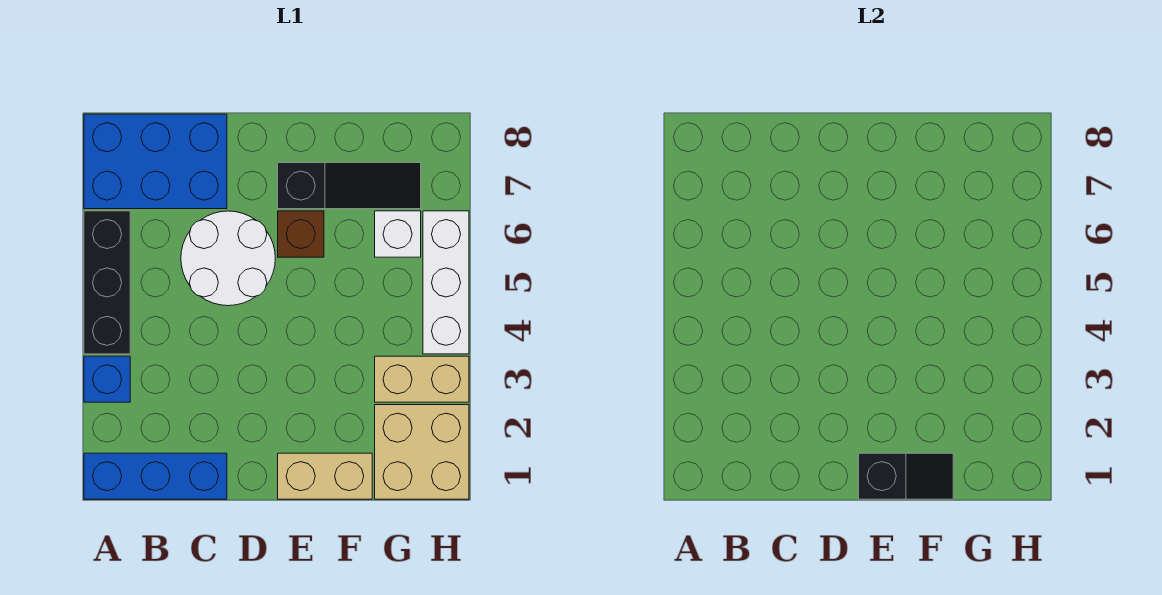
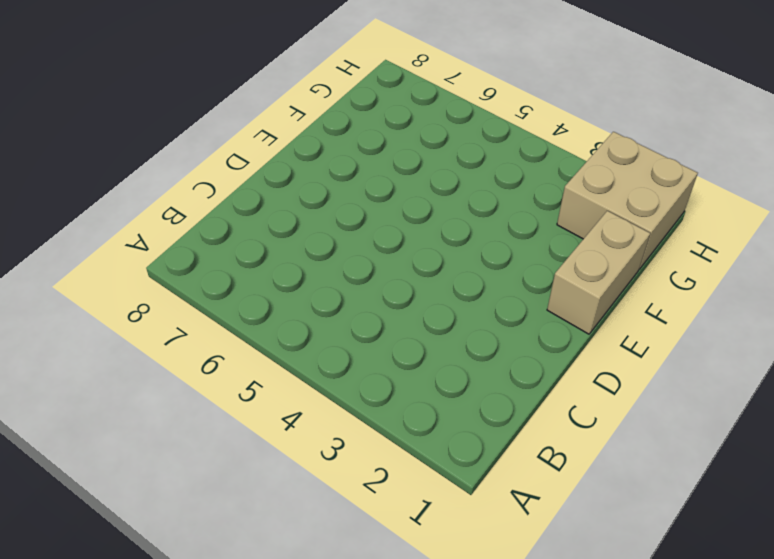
none -> blue brick A1:C1 level 1
none -> blue brick A3 level 1
none -> black brick A4:A6 level 1

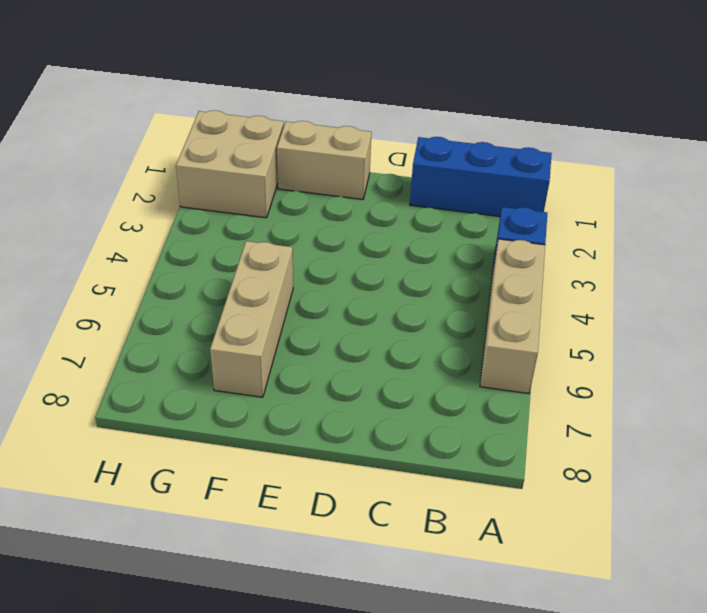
tan brick A4:A6 level 1 -> black brick A4:A6 level 1
tan brick F5:F7 level 1 -> black slope E7:G7 level 1 top E
none -> blue brick A7:C8 level 1
none -> white round brick C5:D6 level 1
none -> brown brick E6 level 1

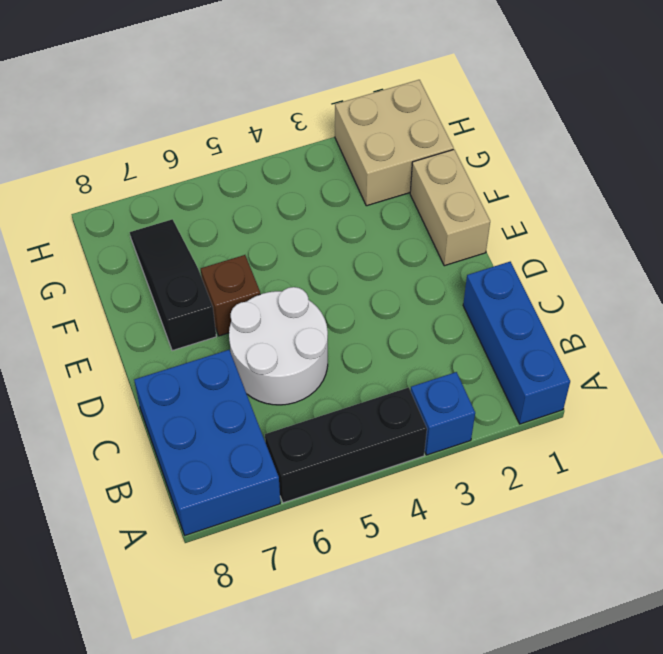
none -> tan brick G3:H3 level 1
none -> white brick G6 level 1
none -> white brick H4:H6 level 1

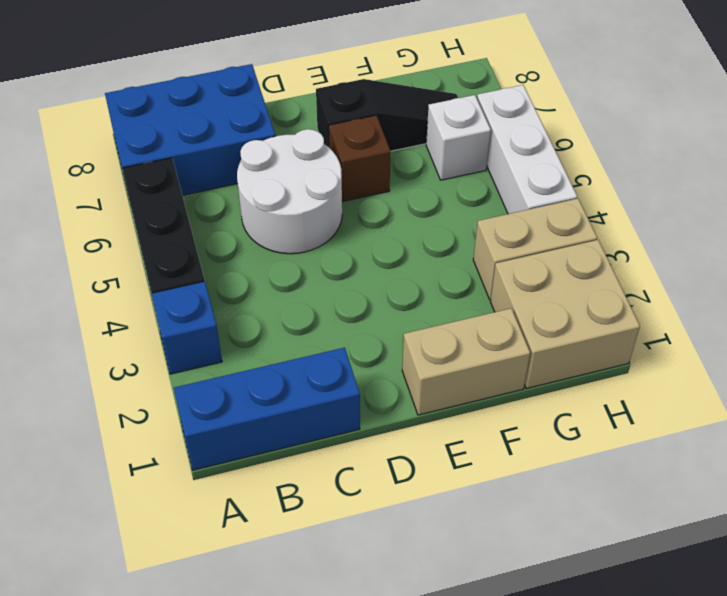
none -> black slope E1:F1 level 2 top E

